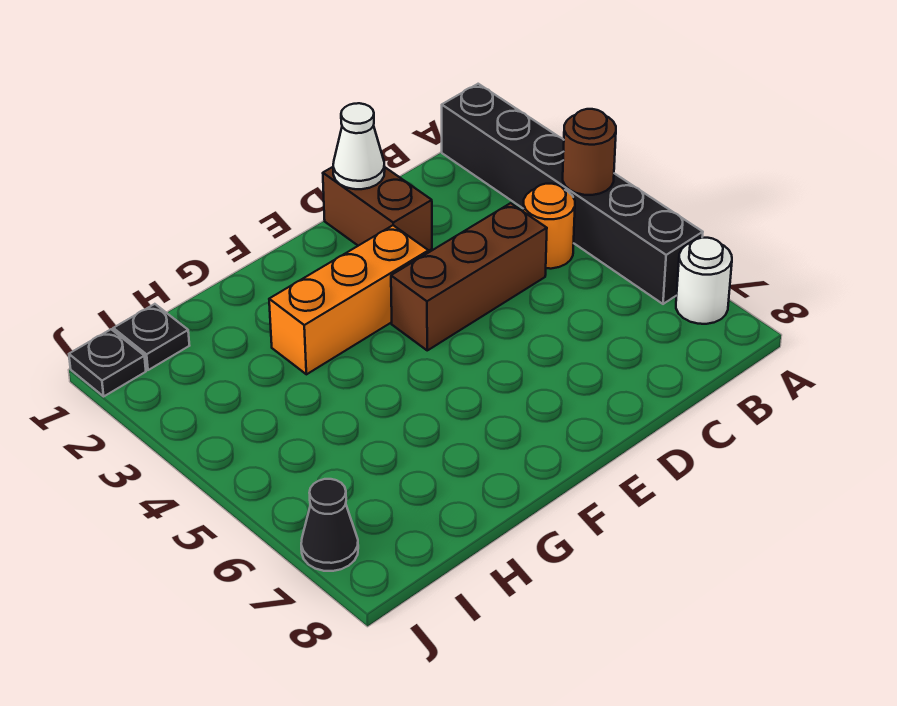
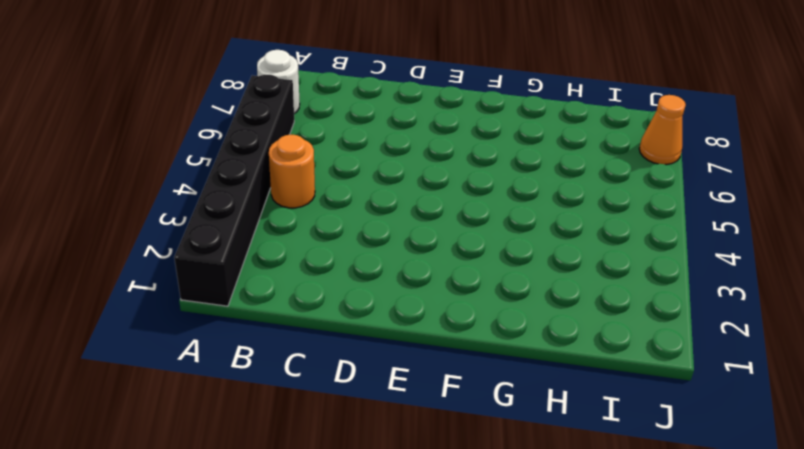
orange cone J7 level 1 -> black cone J7 level 1
none -> brown brick C4:E4 level 1
none -> brown brick D1:D2 level 1

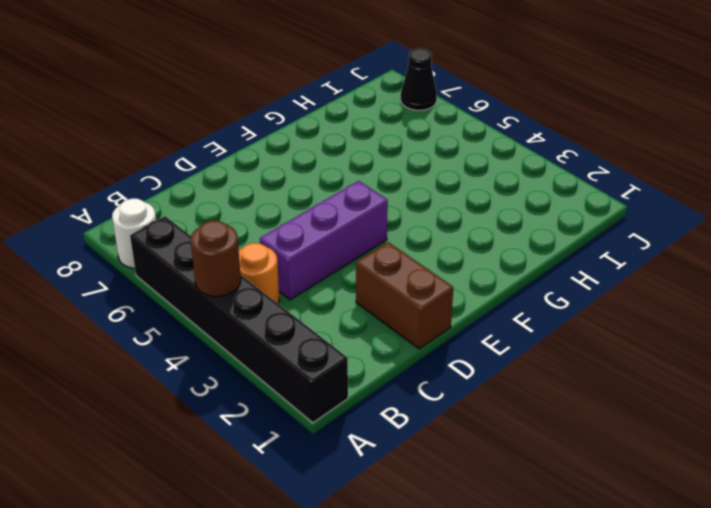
purple brick C4:E4 level 1 -> brown brick C4:E4 level 1
none -> orange brick E3:G3 level 1
none -> black plate I1 level 1

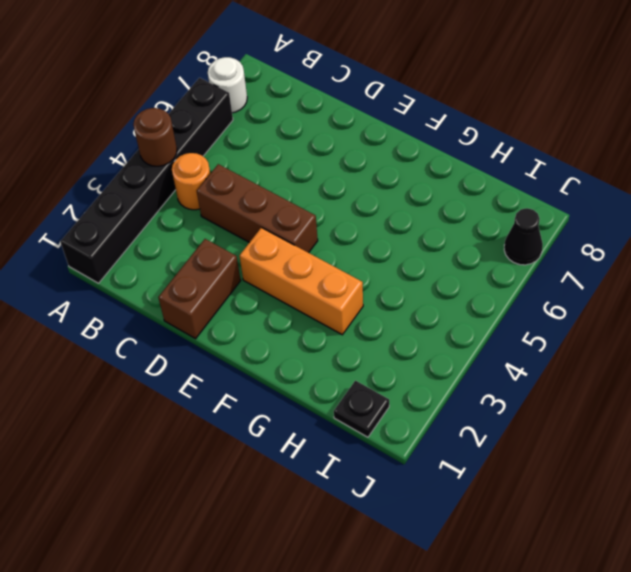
none -> black plate J1 level 1
none -> white cone D1 level 2

